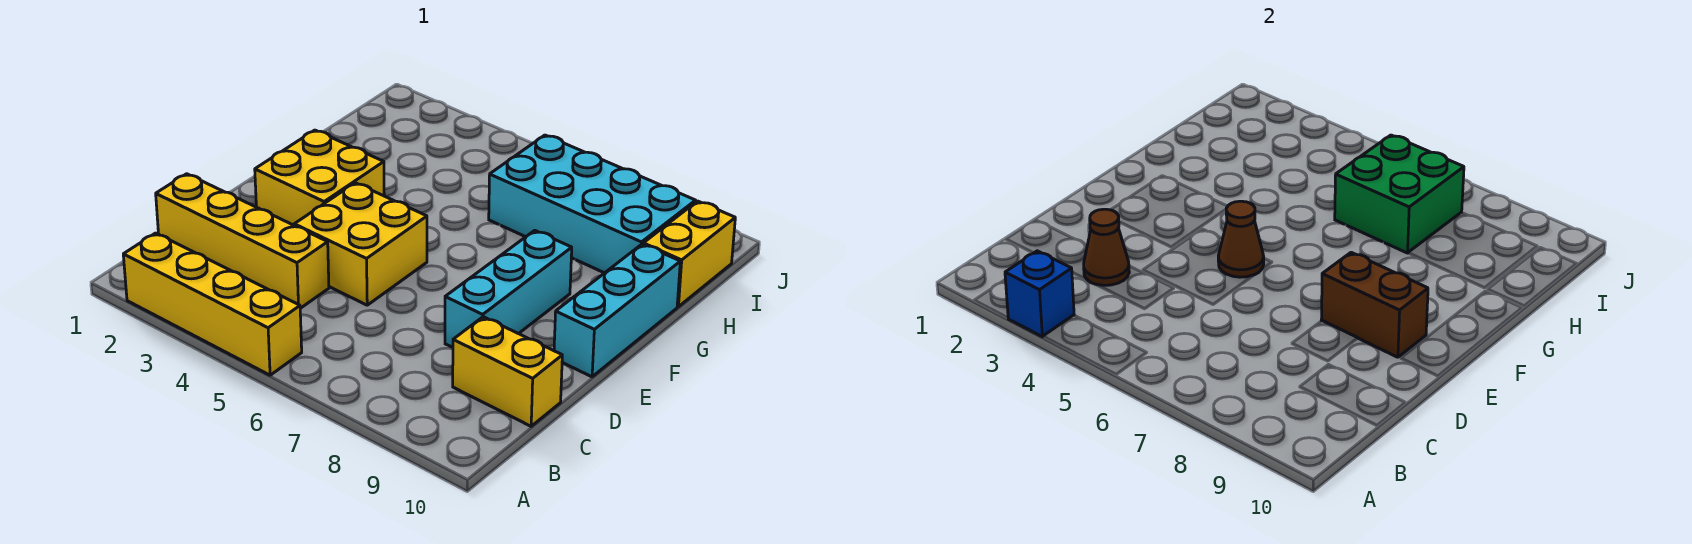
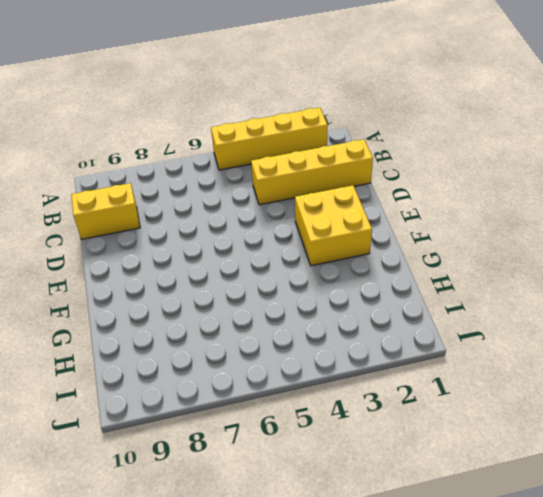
none -> yellow brick D4:E5 level 1
none -> cyan brick D8:F8 level 1
none -> cyan brick E10:G10 level 1

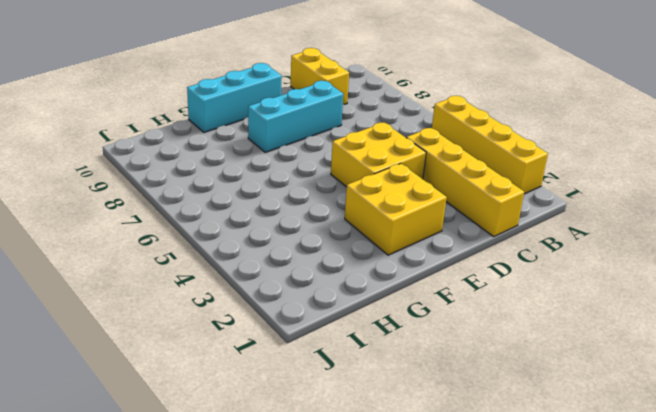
none -> cyan brick H6:I9 level 1
none -> yellow brick H10:I10 level 1
none -> blue brick A3 level 2

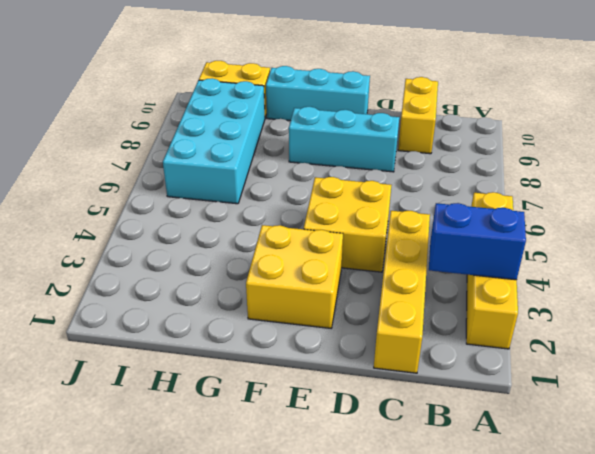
blue brick A3:B3 level 2 -> blue brick A3 level 2
none -> brown cone C3 level 2
none -> brown cone E5 level 2
none -> brown brick E8:E9 level 2

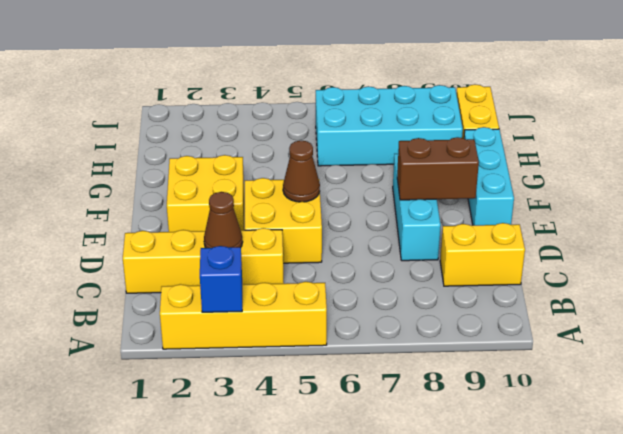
none -> green brick H6:I7 level 2

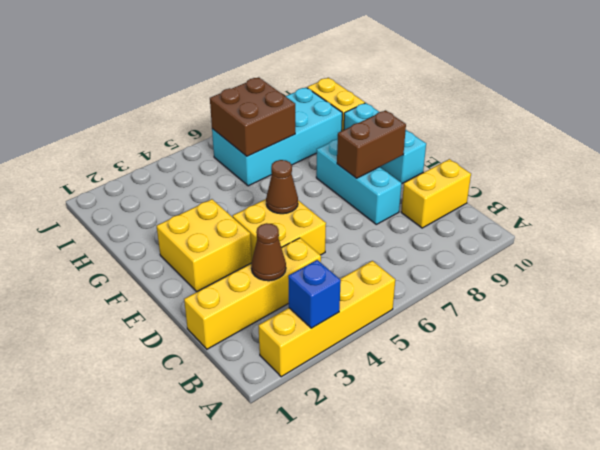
brown brick H6:I7 level 2 -> green brick H6:I7 level 2

